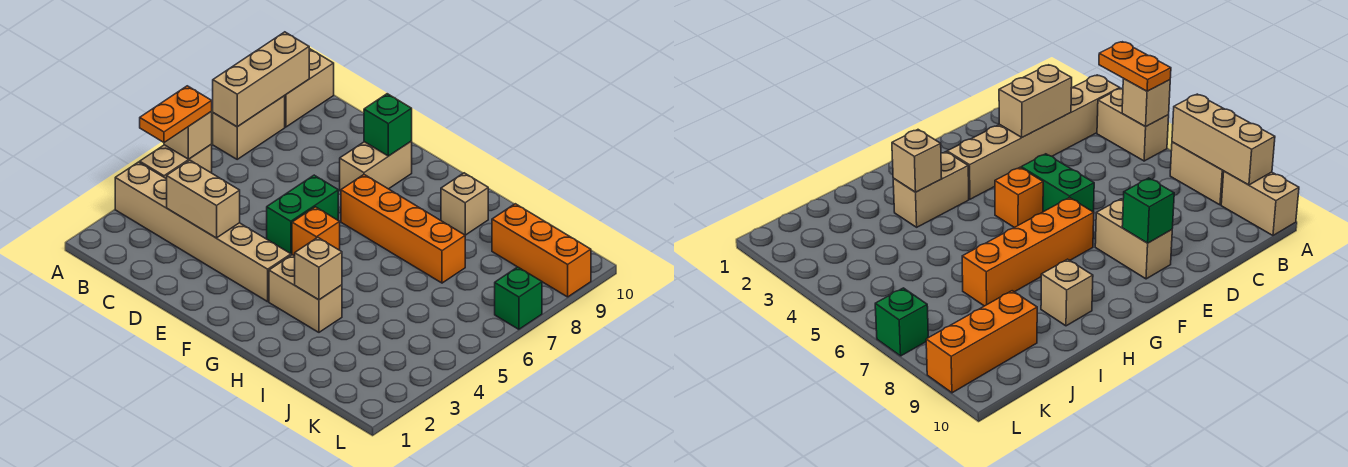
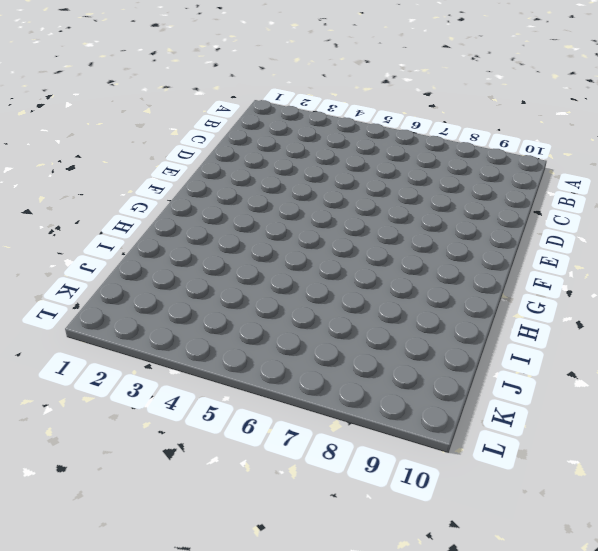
none -> tan brick A3:F3 level 1
none -> tan brick A4:A5 level 1
none -> tan brick A7:A8 level 1

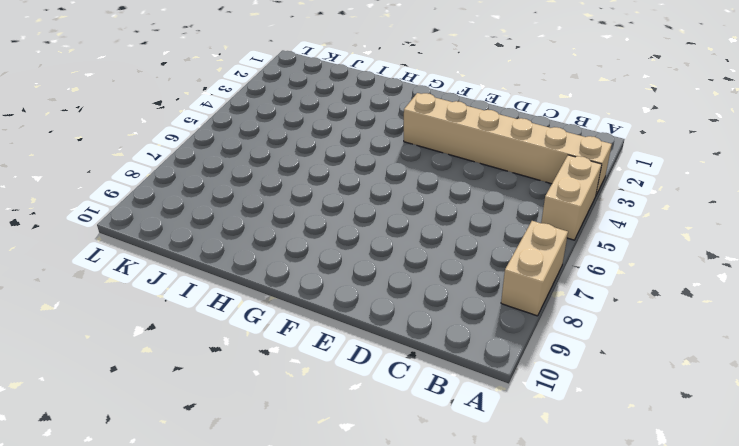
none -> tan brick A9:A10 level 1
none -> green brick E5:E6 level 1
none -> tan brick E8:E9 level 1

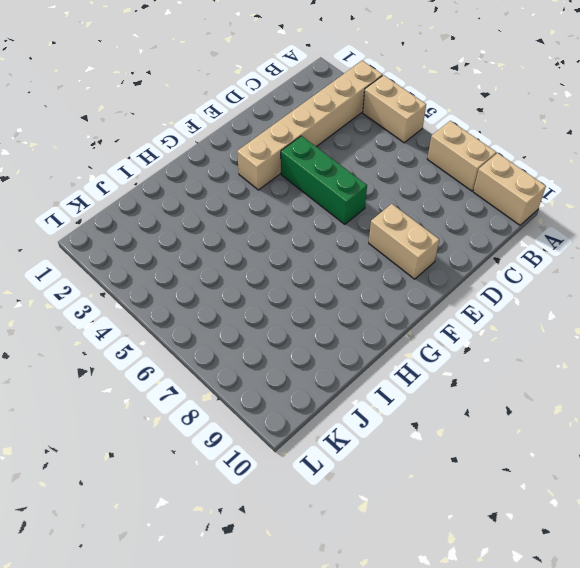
green brick E4:E6 level 1 -> green brick E5:E6 level 1
none -> orange brick F5 level 1
none -> orange brick F7:I7 level 1
none -> tan brick G3:H3 level 1

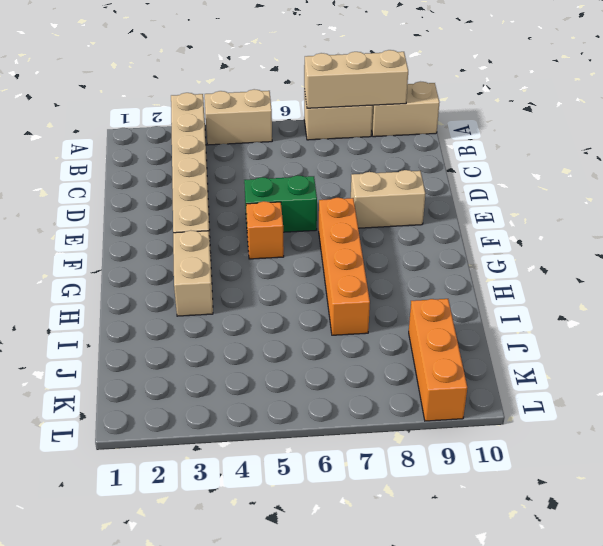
none -> tan brick H9 level 1
none -> green brick L7 level 1
none -> tan brick A5 level 2

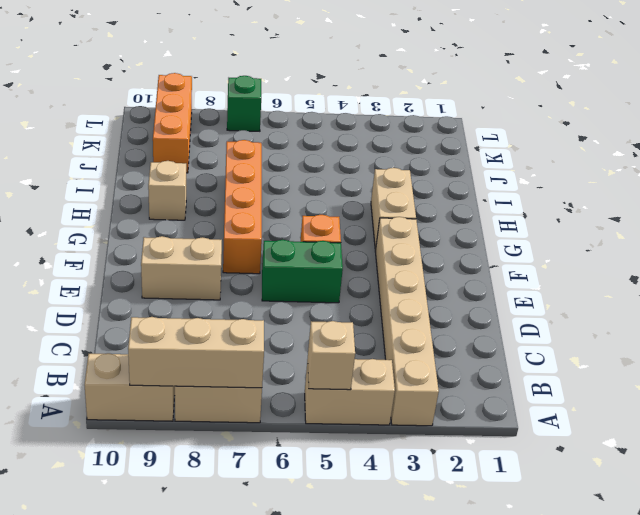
none -> tan brick C3:D3 level 2
none -> green brick E9 level 2
none -> tan brick H3 level 2

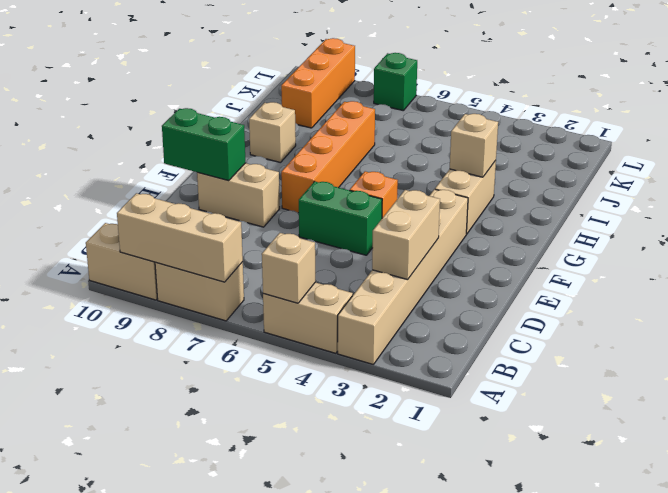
green brick E9:E10 level 2 -> green brick E9 level 2
none -> orange plate A4:A5 level 3

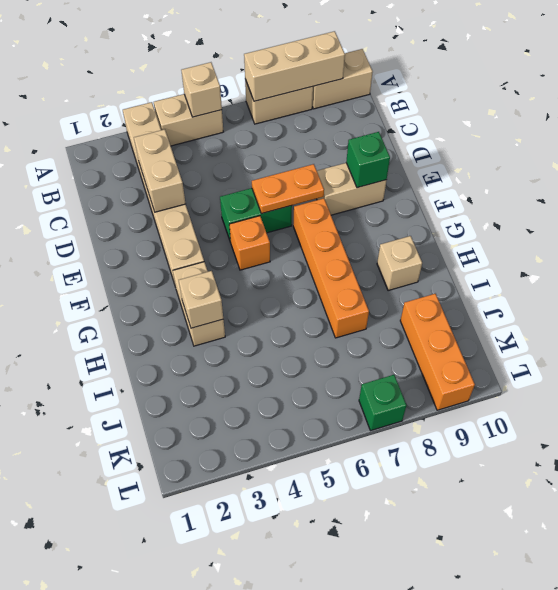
orange plate E6:E7 level 2 -> orange plate A4:A5 level 3

